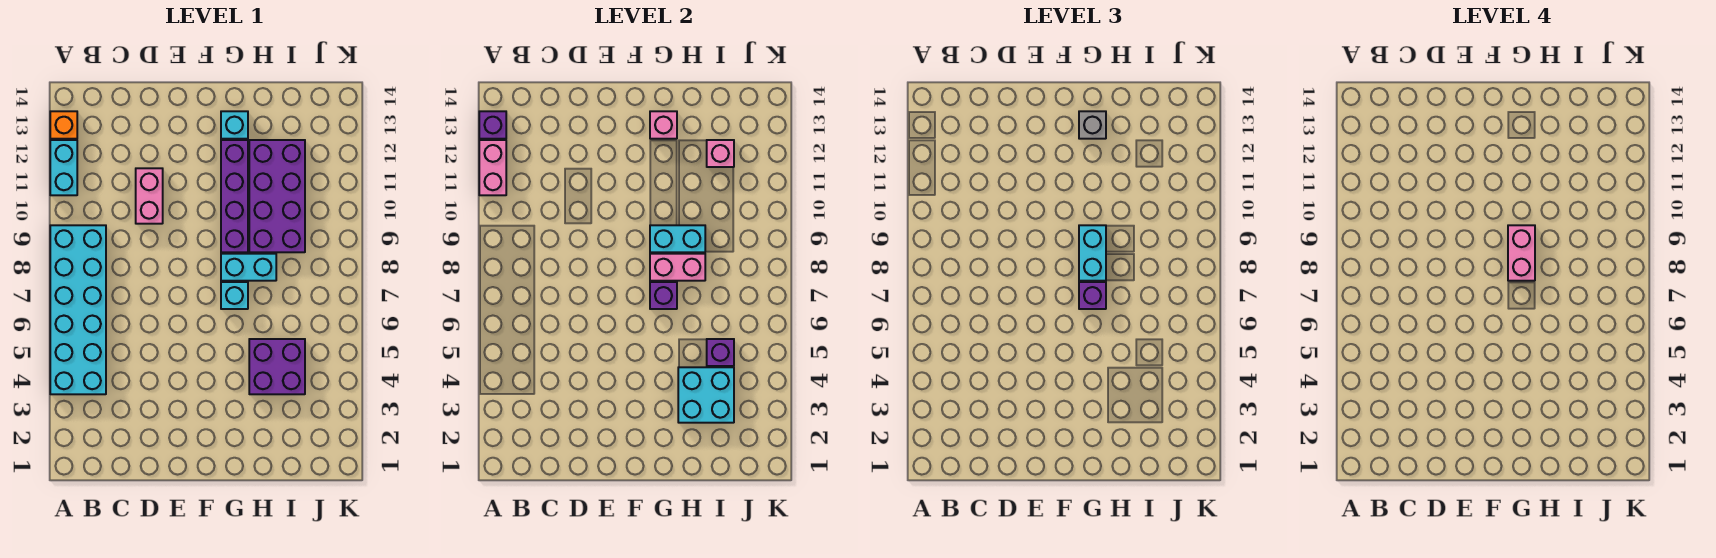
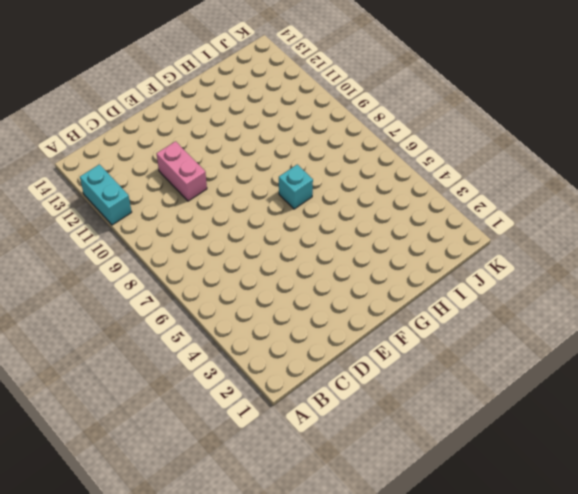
none -> cyan brick A4:B9 level 1
none -> orange brick A13 level 1
none -> cyan brick G8:H8 level 1

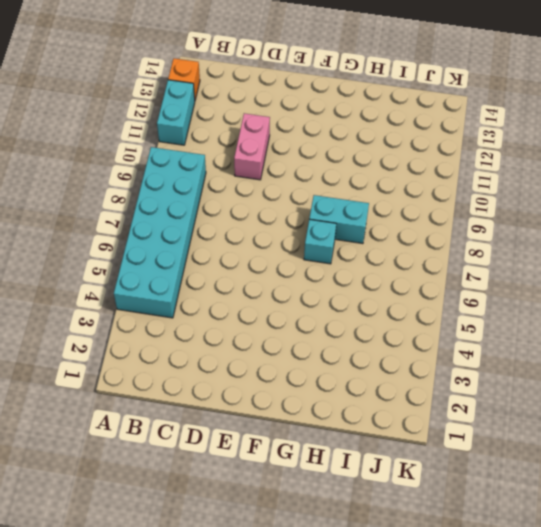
none -> purple brick G9:G12 level 1
none -> cyan brick G13 level 1
none -> purple brick H4:I5 level 1

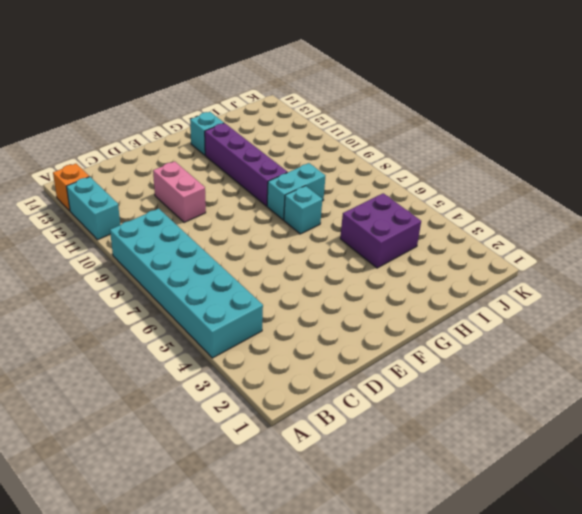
none -> purple brick H9:I12 level 1
none -> pink brick A11:A12 level 2
none -> purple brick A13 level 2

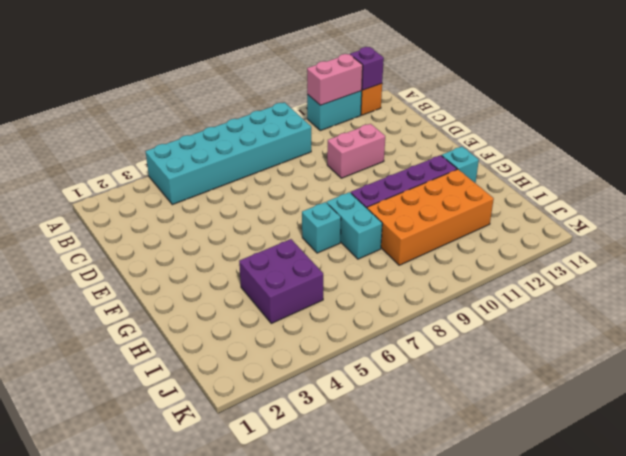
orange brick H9:I12 level 1 -> purple brick H9:I12 level 1
none -> purple brick G7 level 2
none -> pink brick G8:H8 level 2
none -> cyan brick G9:H9 level 2

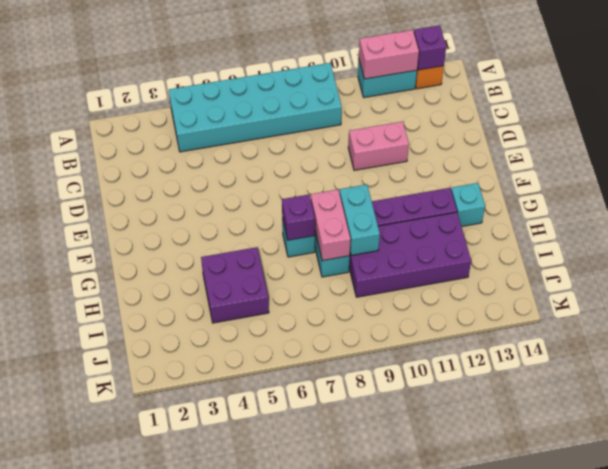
none -> pink brick G13 level 2
none -> cyan brick H3:I4 level 2
none -> purple brick I5 level 2

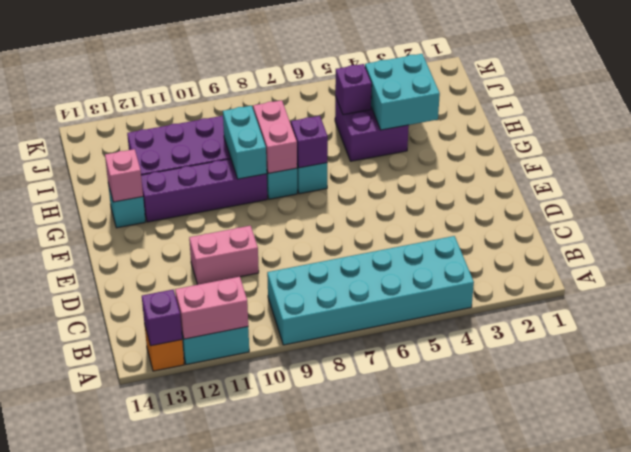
none -> pink brick I12 level 2
none -> purple brick G7 level 3
none -> cyan brick G8:G9 level 3

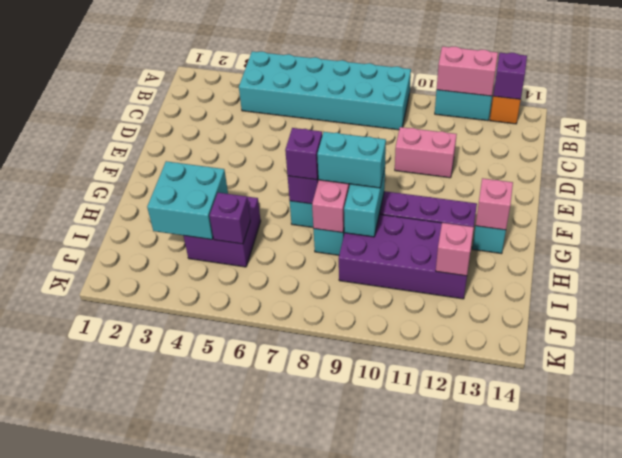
none -> grey brick G13 level 3
none -> pink brick G8:G9 level 4

